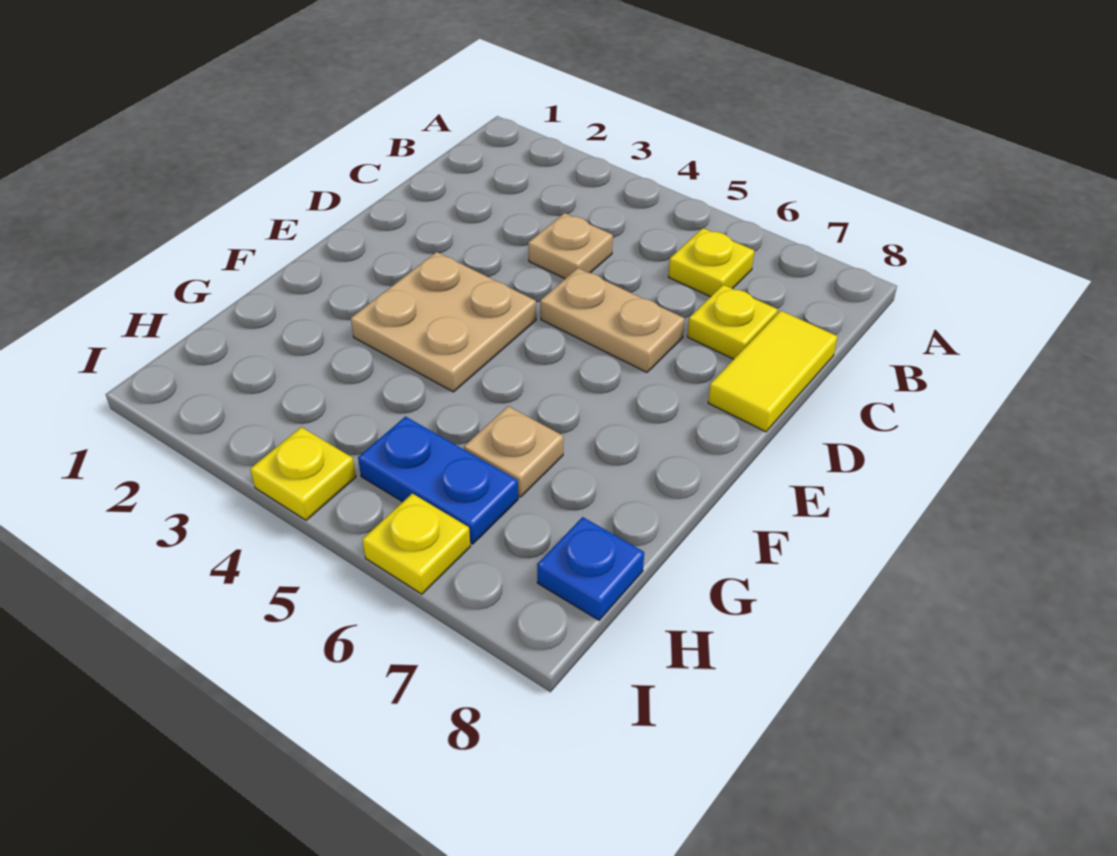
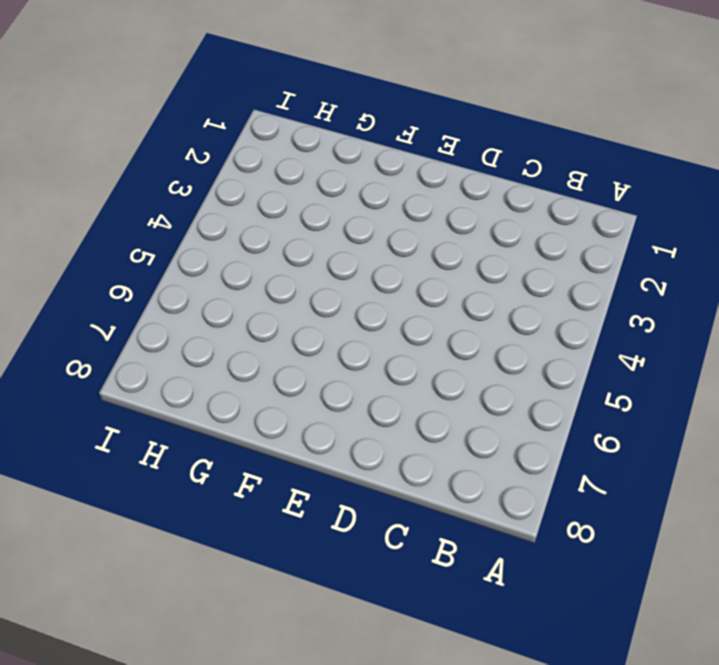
none -> yellow plate B6 level 1
none -> tan plate C4 level 1

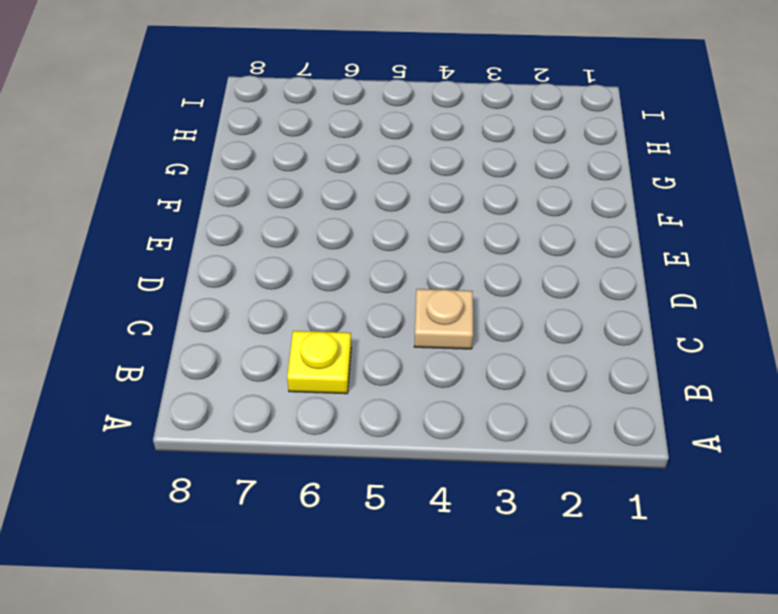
none -> yellow plate C7 level 1
none -> yellow tile C8:D8 level 1

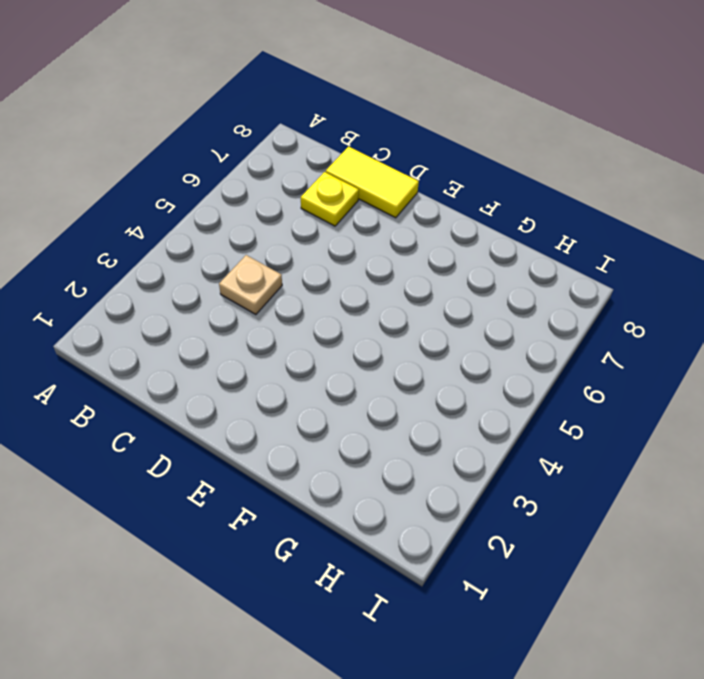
none -> yellow plate B6 level 1
none -> tan plate D5:D6 level 1

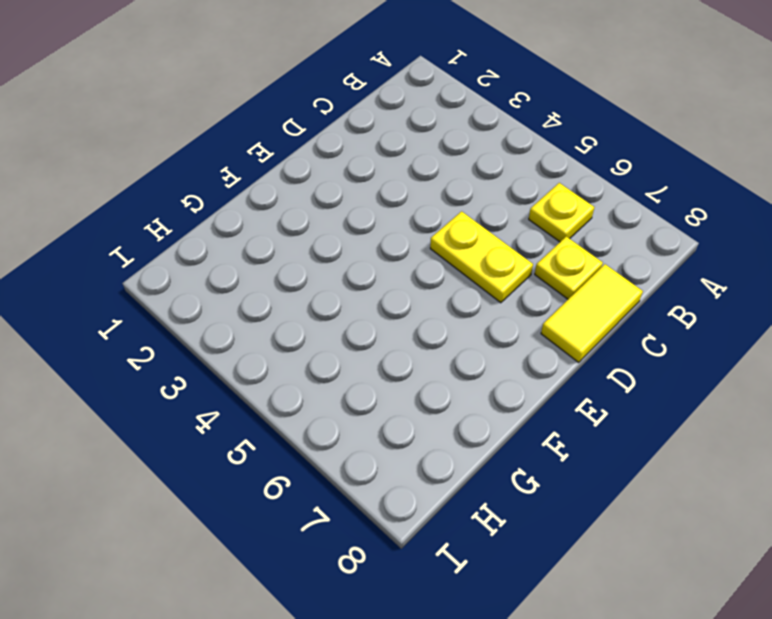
yellow plate D5:D6 level 1 -> tan plate D5:D6 level 1
none -> tan plate C4 level 1
none -> tan plate E3:F4 level 1

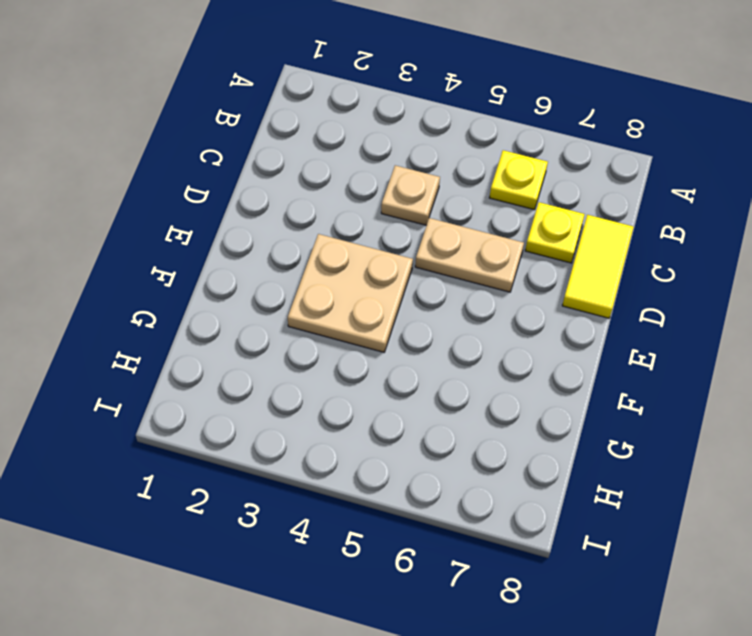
none -> tan plate G6 level 1
none -> blue plate H5:H6 level 1

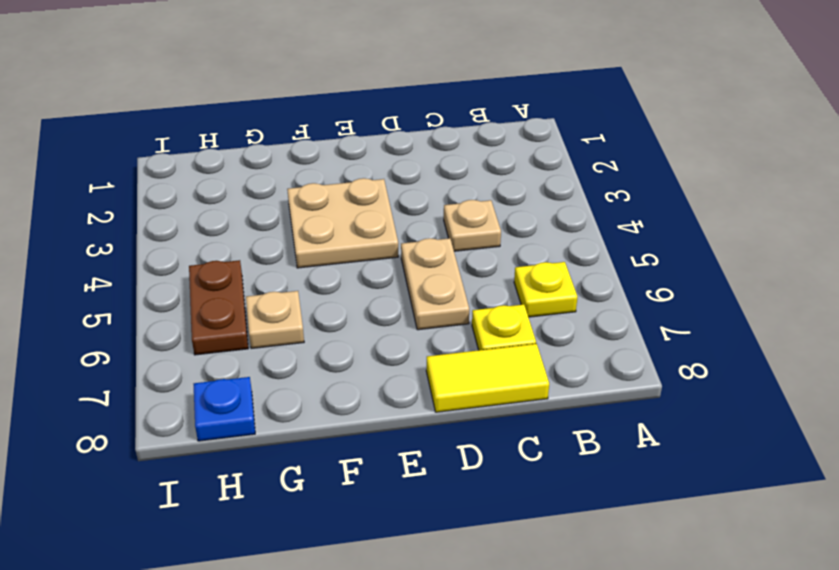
brown plate H5:H6 level 1 -> blue plate H5:H6 level 1
none -> yellow plate I4 level 1
none -> yellow plate I6 level 1

